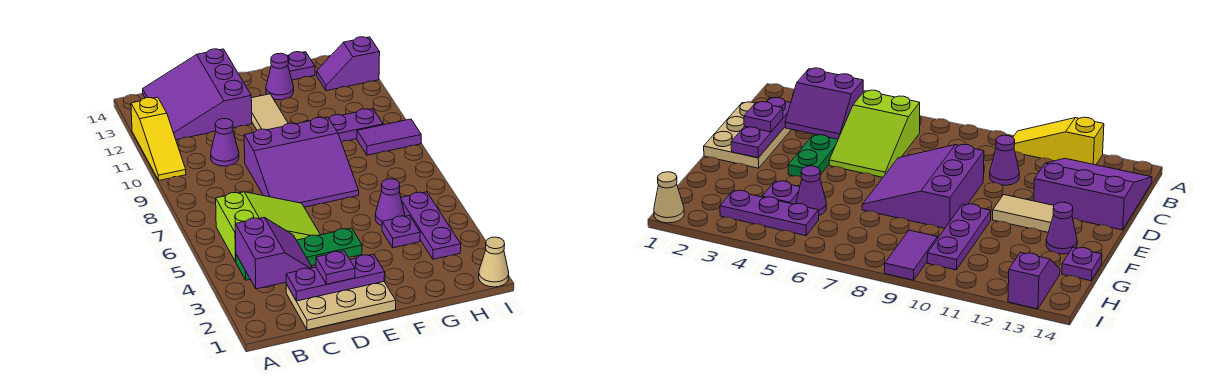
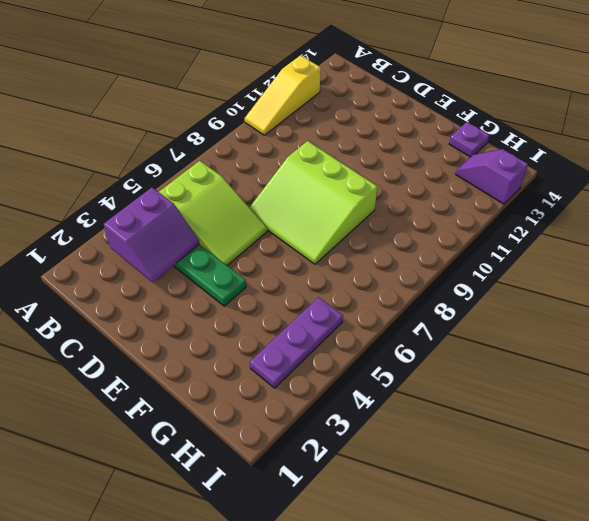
lime slope D7:F9 level 1 top 9 -> purple slope D7:F9 level 1 top 9
none -> purple slope B12:D14 level 1 top D
none -> tan plate C1:E2 level 1
none -> purple cone C10 level 1

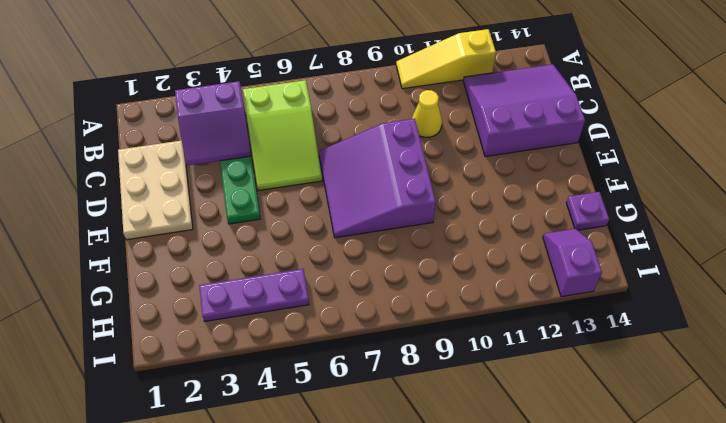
yellow cone C10 level 1 -> purple cone C10 level 1
none -> tan tile E11:E12 level 1
none -> purple plate F10:H10 level 1
none -> purple cone F13 level 1

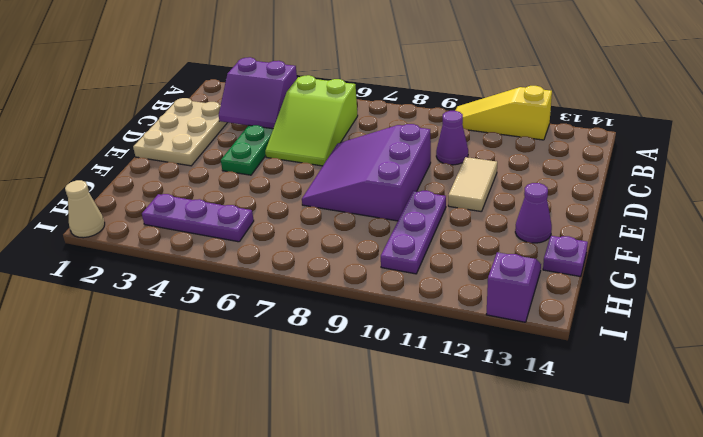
tan tile D11:E11 level 1 -> tan tile E11:E12 level 1
none -> purple slope B12:D14 level 1 top D
none -> purple plate G4 level 1
none -> purple cone G5 level 1

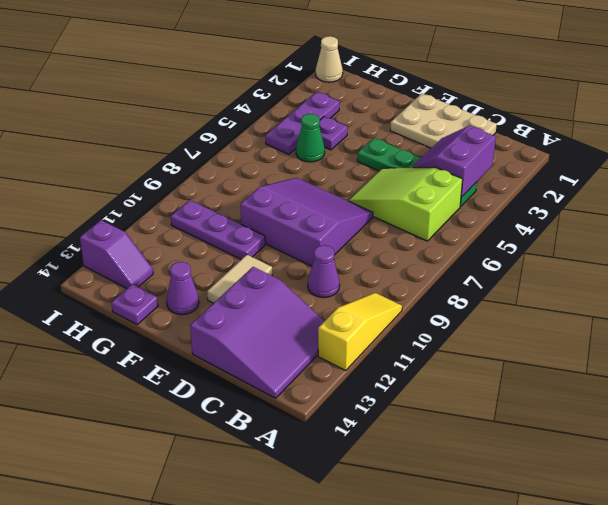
green cone G5 level 1 -> purple cone G5 level 1
none -> purple tile H9:I9 level 1
none -> purple plate C2:E2 level 2
none -> purple plate D2 level 3

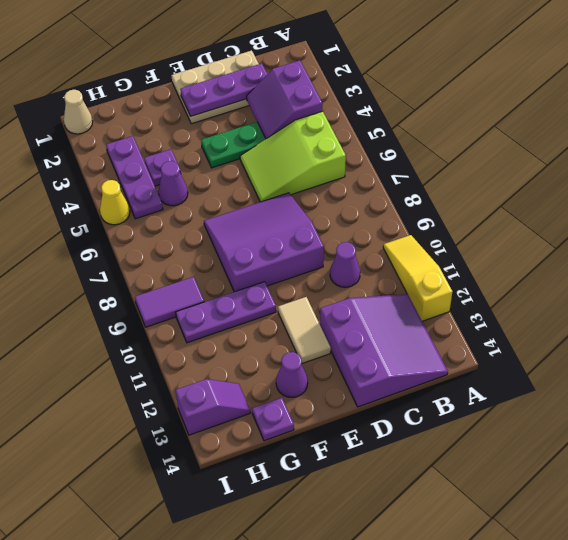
yellow cone I5 level 1 -> none
none -> purple plate D2 level 3

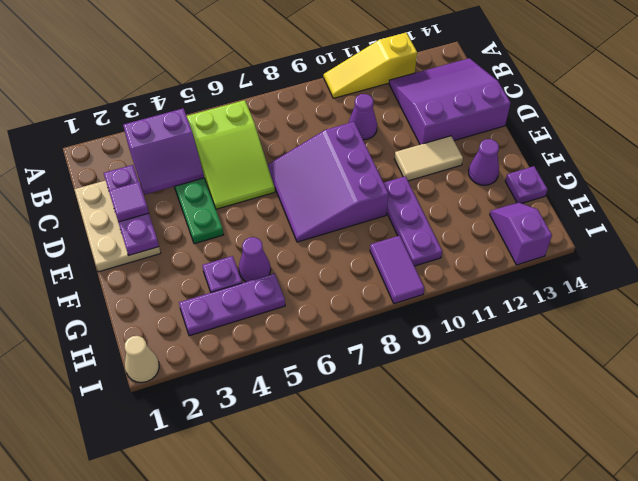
purple tile D2 level 3 -> purple plate D2 level 3

